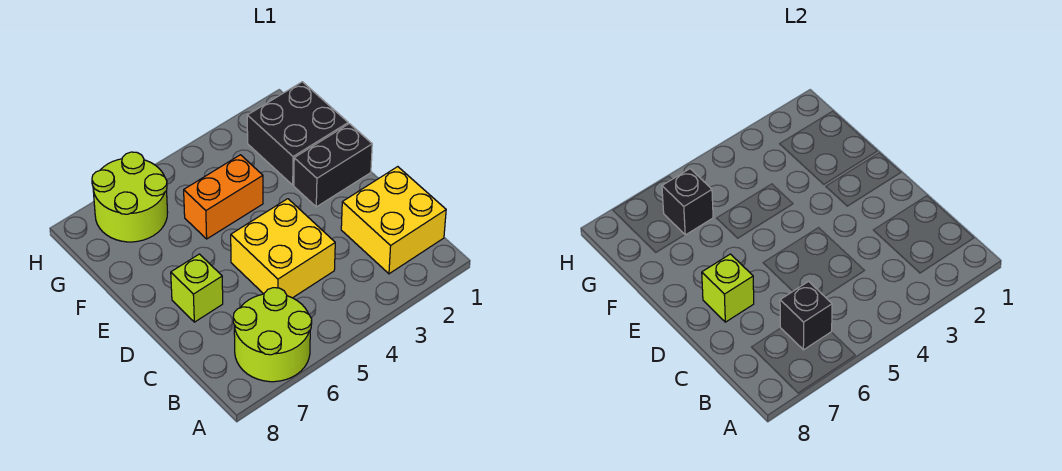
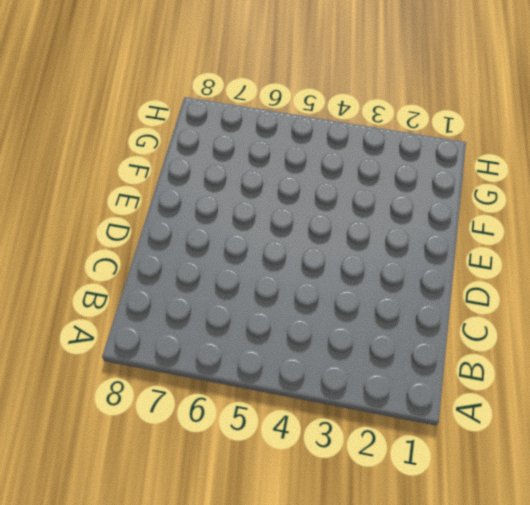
none -> lime round brick A6:B7 level 1
none -> yellow brick B1:C2 level 1

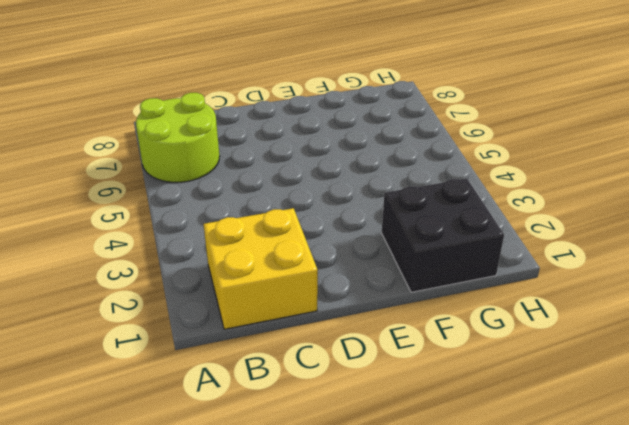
none -> yellow brick C4:D5 level 1
none -> lime brick D7 level 1

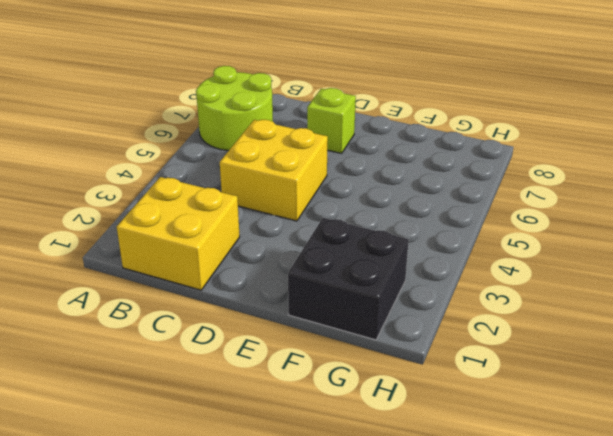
none -> black brick E1:E2 level 1
none -> orange brick F4:F5 level 1

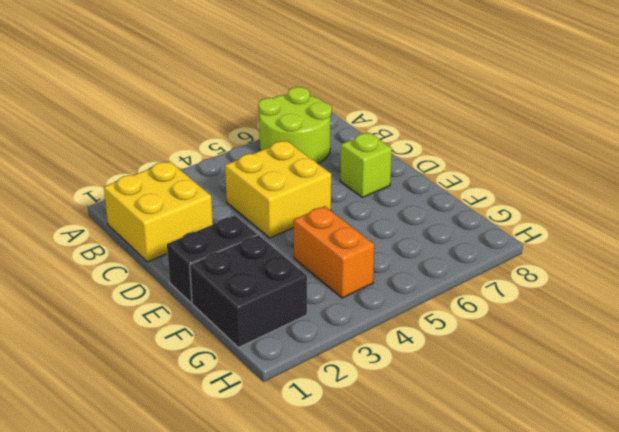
orange brick F4:G4 level 1 -> orange brick F4:F5 level 1
none -> lime round brick G6:H7 level 1
none -> black brick B6 level 2

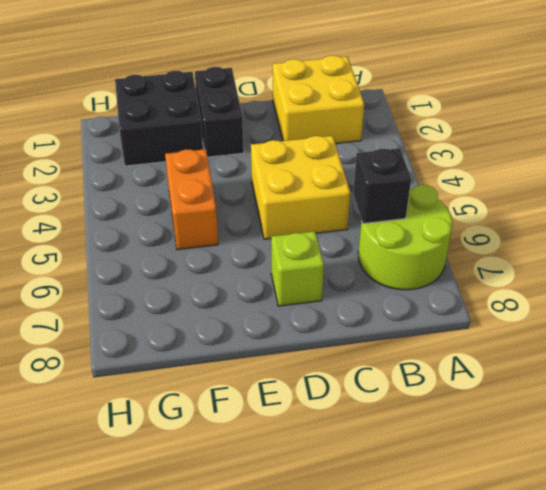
none -> lime round brick G6:H7 level 1
none -> lime brick D7 level 2

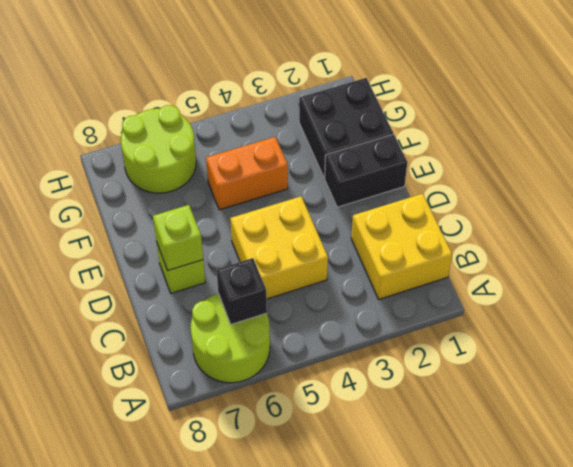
none -> black brick G6 level 2

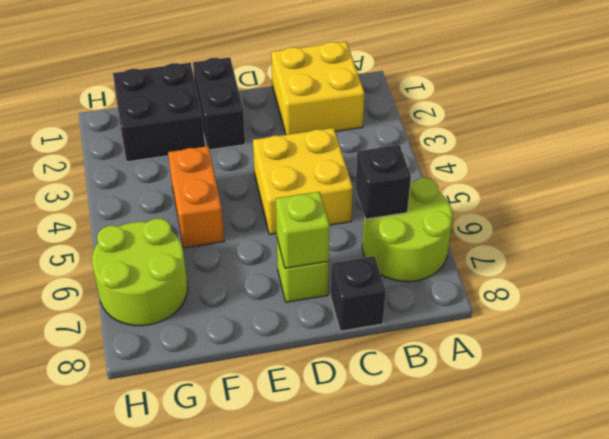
black brick C8 level 1 -> black brick G6 level 2

